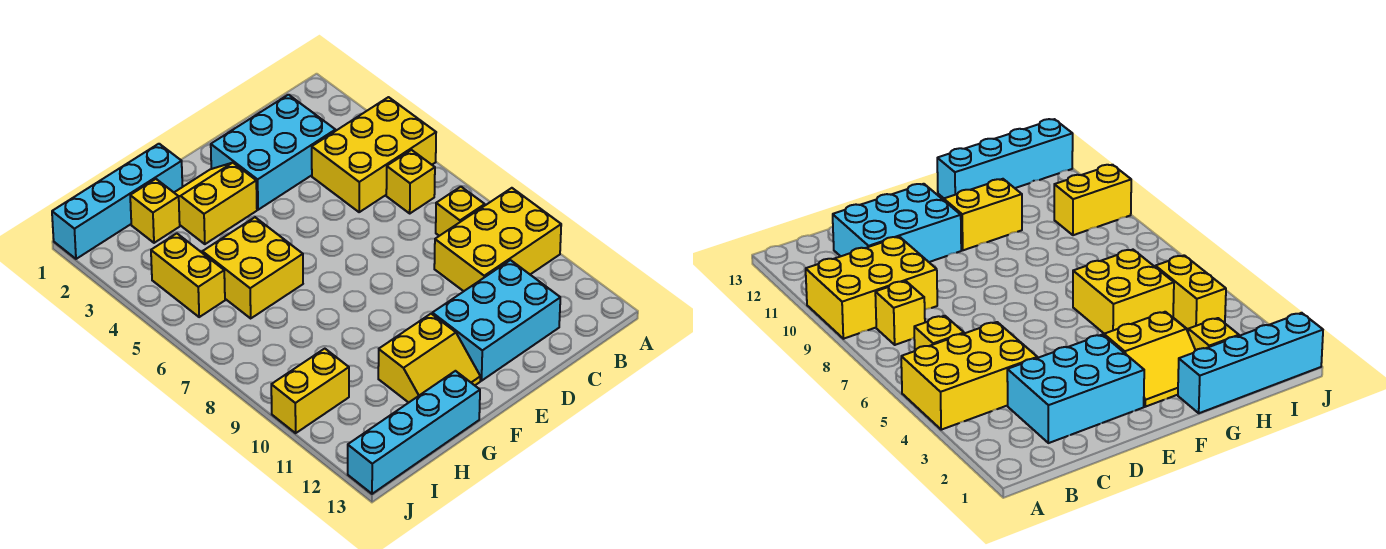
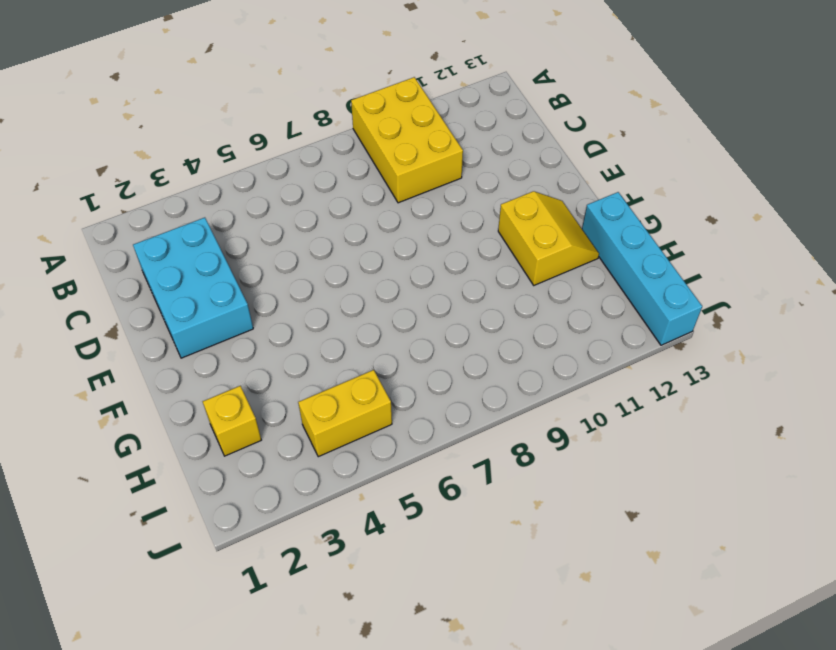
none -> yellow brick A4:C5 level 1
none -> yellow brick B6 level 1
none -> yellow brick B8 level 1

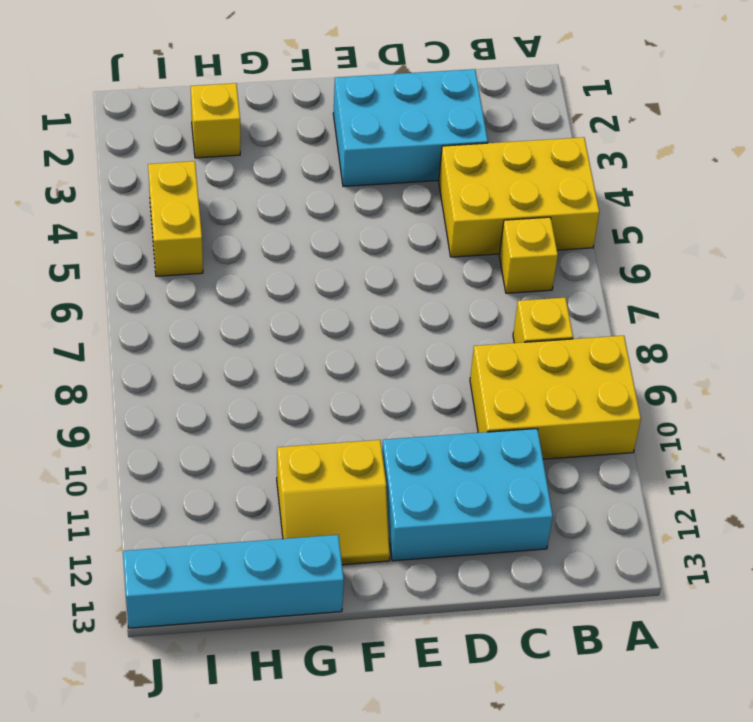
none -> yellow slope F2:G3 level 1 top 3
none -> cyan brick G1:J1 level 1
none -> yellow brick G5:H6 level 1

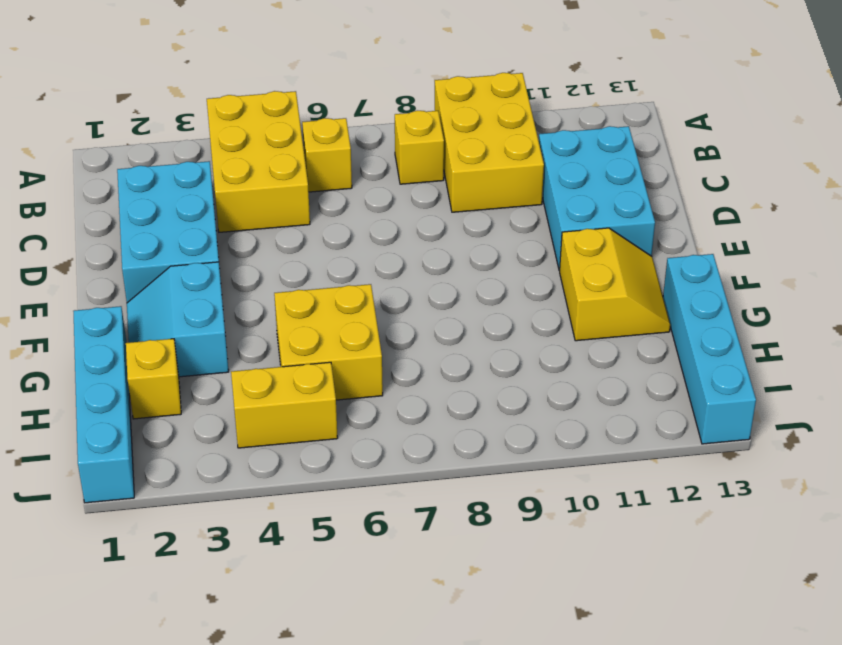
cyan slope F2:G3 level 1 top 3 -> yellow slope F2:G3 level 1 top 3
none -> yellow brick I10:J10 level 1

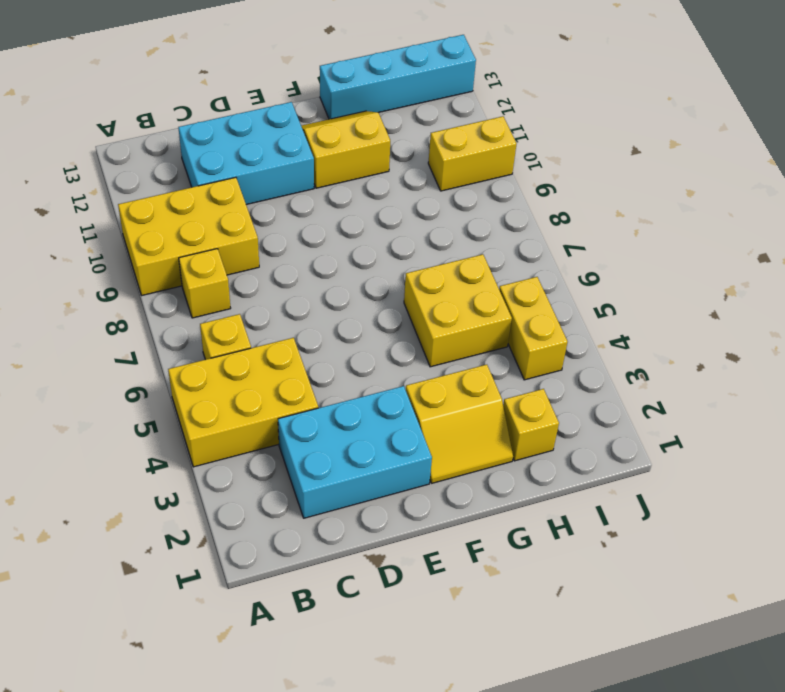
none -> cyan brick G1:J1 level 1

